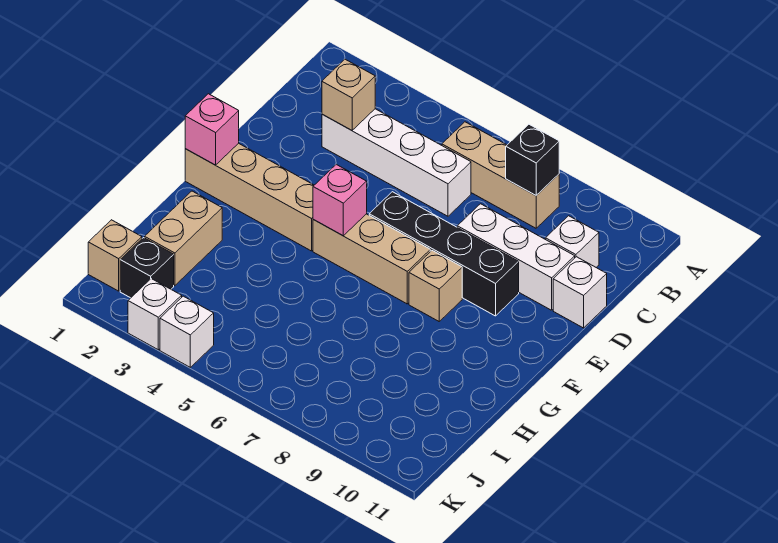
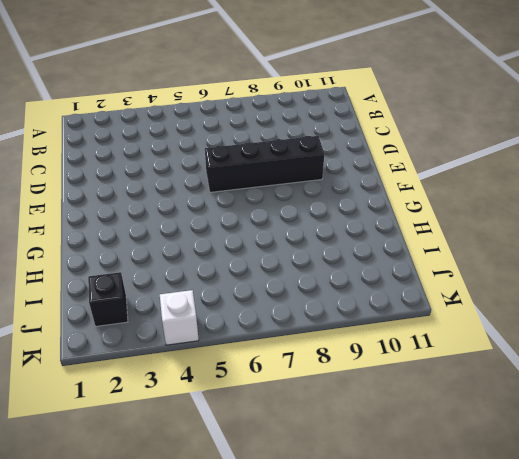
none -> tan brick B6:B8 level 1
none -> white brick C3:C6 level 1
none -> white brick C10 level 1

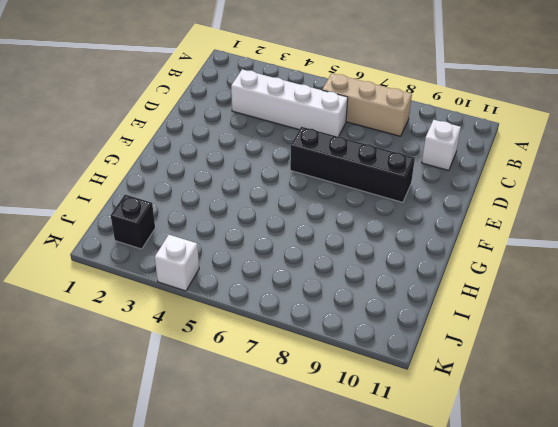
none -> white brick D8:D10 level 1
none -> white brick D11 level 1
none -> tan brick F1:F4 level 1

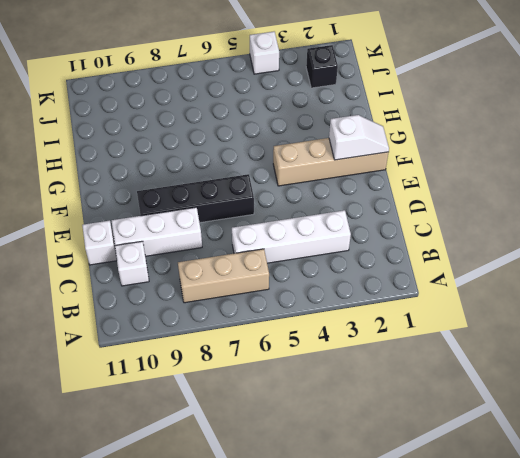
white slope F1:F2 level 2 top 2 -> pink brick F1 level 2
none -> tan brick F5:F7 level 1
none -> tan brick F8 level 1
none -> tan brick H2:I2 level 1

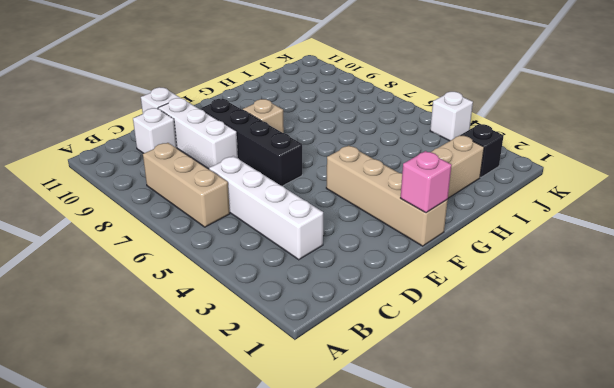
none -> tan brick F5:F7 level 1
none -> tan brick J1 level 1
none -> white brick K3 level 1

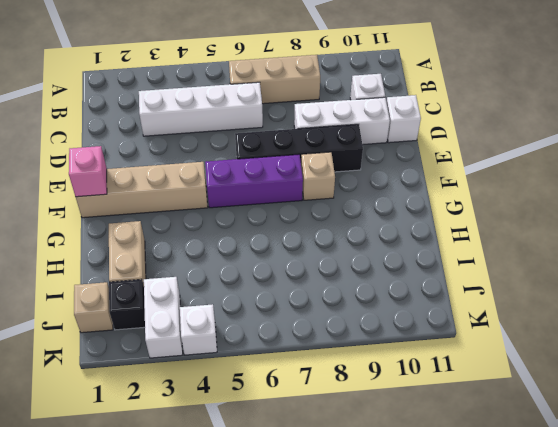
purple brick F5:F7 level 1 -> tan brick F5:F7 level 1
white brick J3:K3 level 1 -> white brick K3 level 1
none -> black brick B8 level 2
none -> tan brick C3 level 2
none -> pink brick F5 level 2

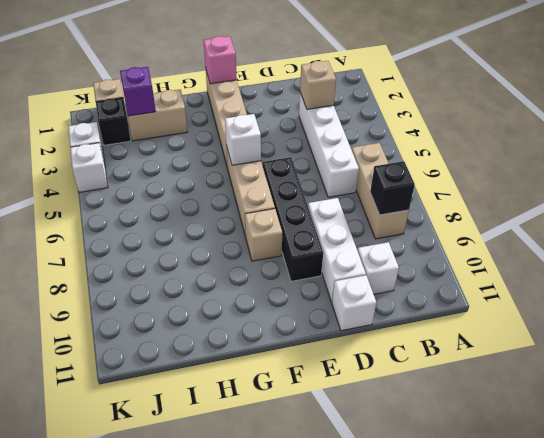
white brick F5 level 2 -> pink brick F5 level 2
purple brick I2 level 2 -> none

